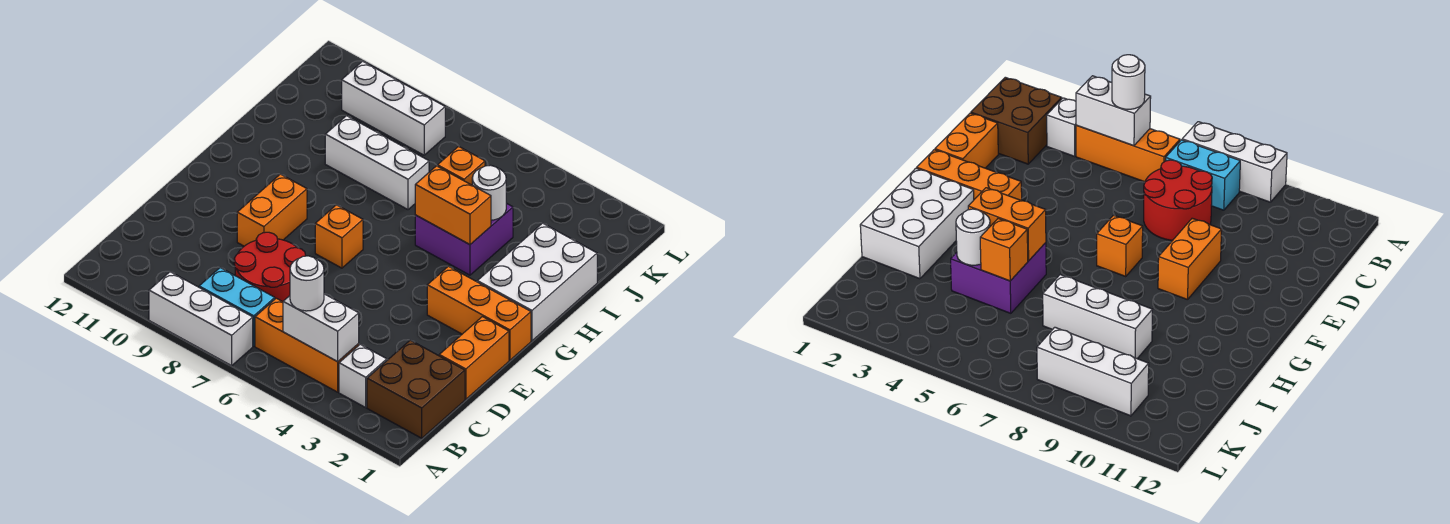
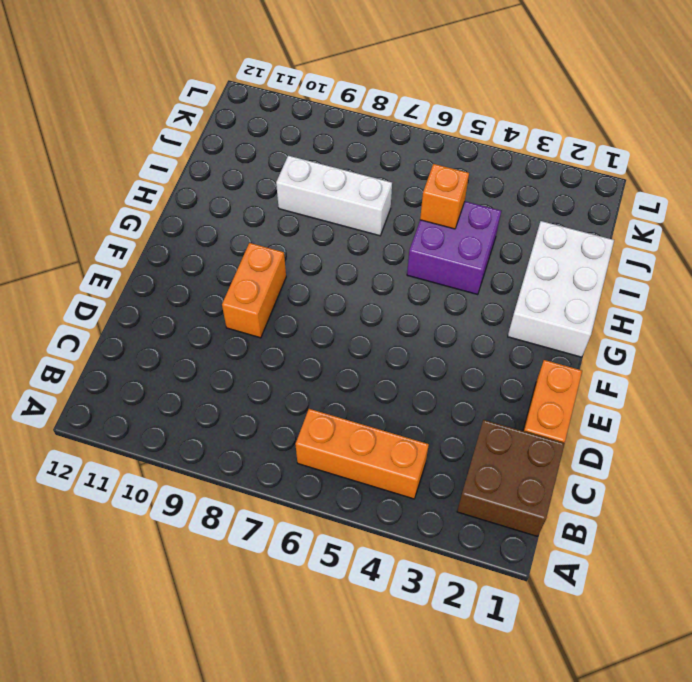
none -> white brick A7:A9 level 1
none -> white brick B3 level 1
none -> cyan brick B7:B8 level 1

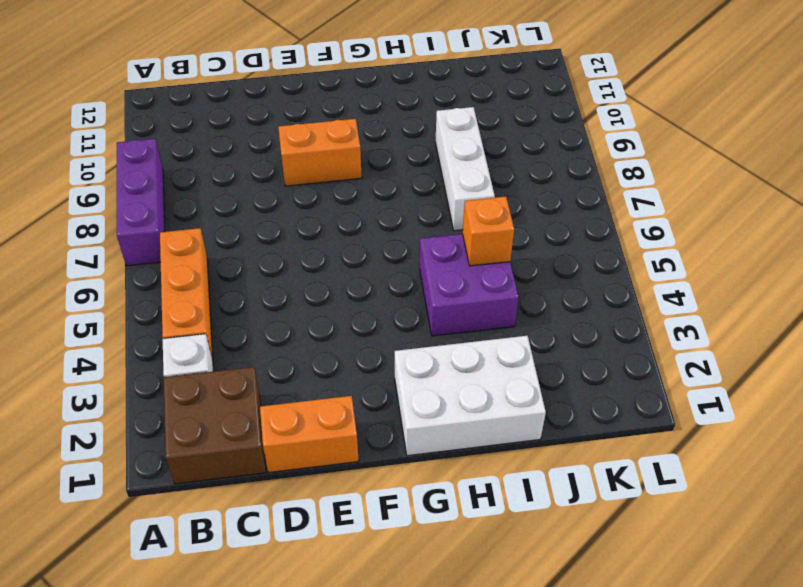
purple brick A7:A9 level 1 -> white brick A7:A9 level 1
none -> cyan brick B7:B8 level 1
none -> red round brick C7:D8 level 1
none -> orange brick F1:F3 level 1

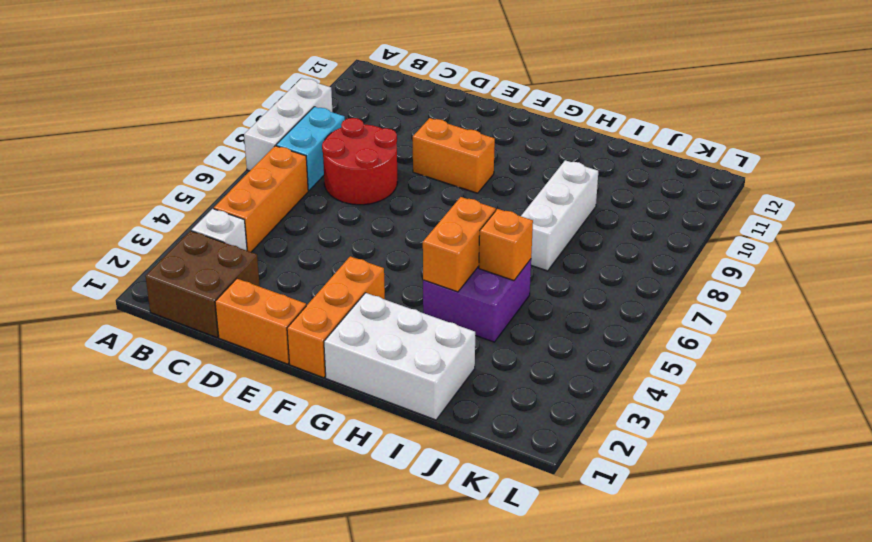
none -> orange brick F7 level 1
none -> white brick K8:K10 level 1
none -> white brick B4:B5 level 2

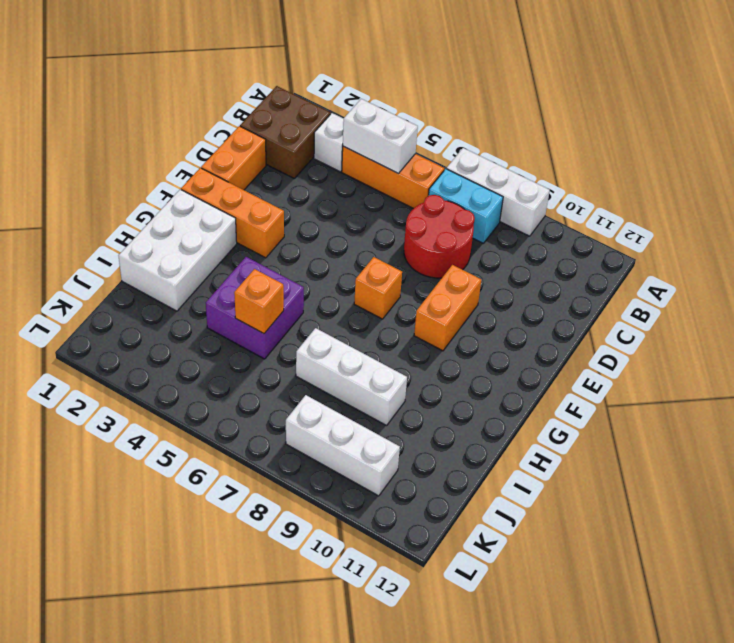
none -> orange brick H4:H5 level 2
none -> white round brick I4 level 2
none -> white round brick B5 level 3

